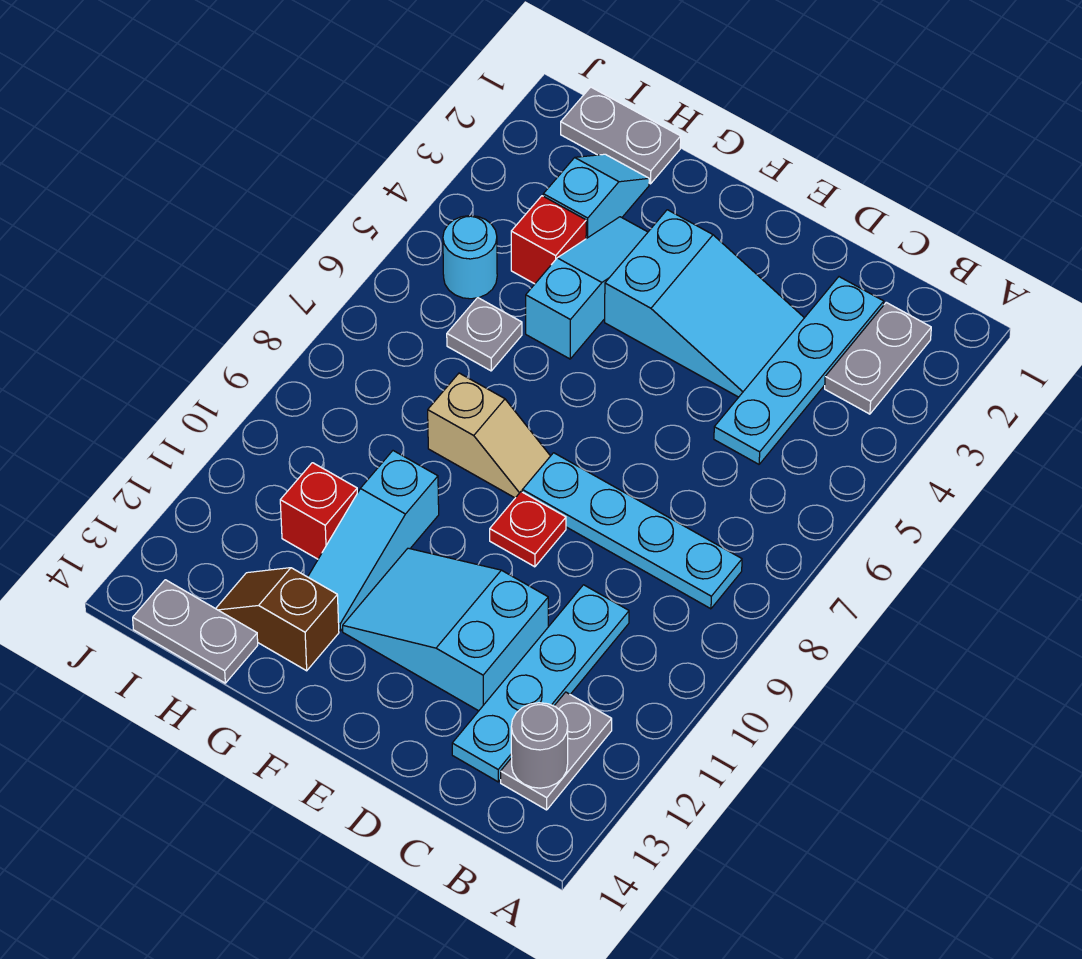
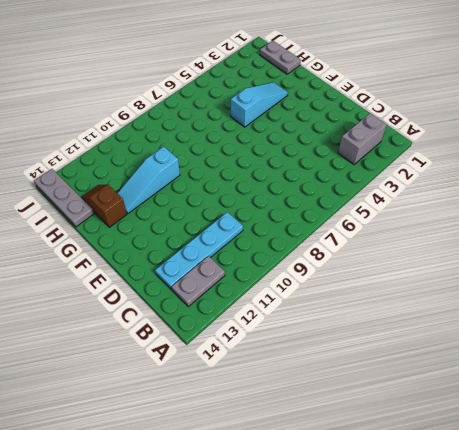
grey brick B2:B3 level 1 -> grey plate B2:B3 level 1
grey plate H14:J14 level 1 -> grey plate H14:I14 level 1
none -> cyan plate B8:E8 level 1
none -> cyan plate C2:C5 level 1
none -> cyan slope D3:F4 level 1 top F

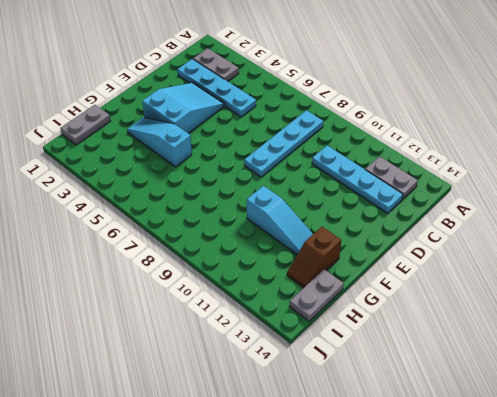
none -> cyan slope D11:F12 level 1 top D
none -> red plate E9 level 1
none -> tan slope F8:G8 level 1 top G

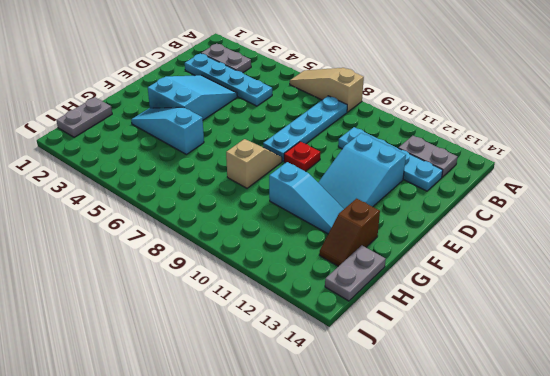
tan slope A6:A8 level 1 top 8 -> none
none -> cyan slope H2:H3 level 1 top 3
none -> red brick H4 level 1
none -> grey plate H6 level 1

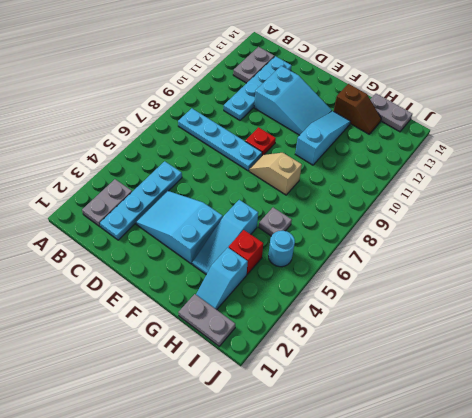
none -> red brick H11 level 1
none -> grey round brick B13 level 2

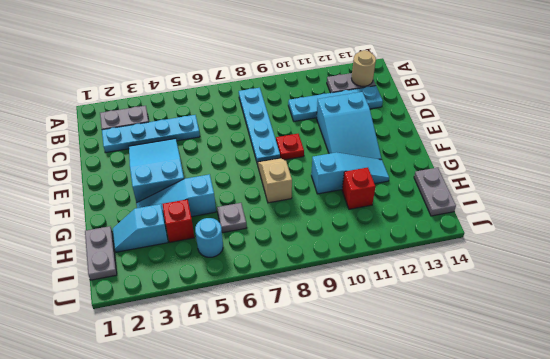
tan round brick B13 level 2 -> grey round brick B13 level 2
none -> brown slope G13:H13 level 1 top G

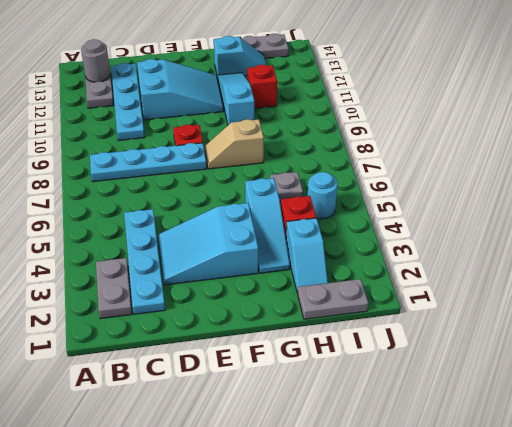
cyan slope G13:H13 level 1 top G -> brown slope G13:H13 level 1 top G

